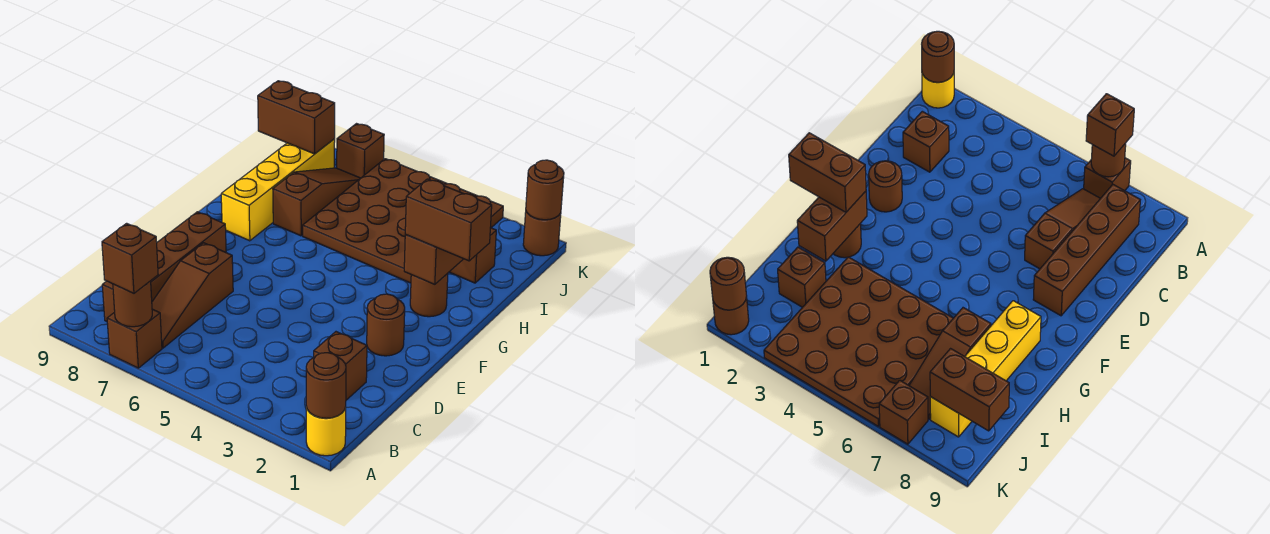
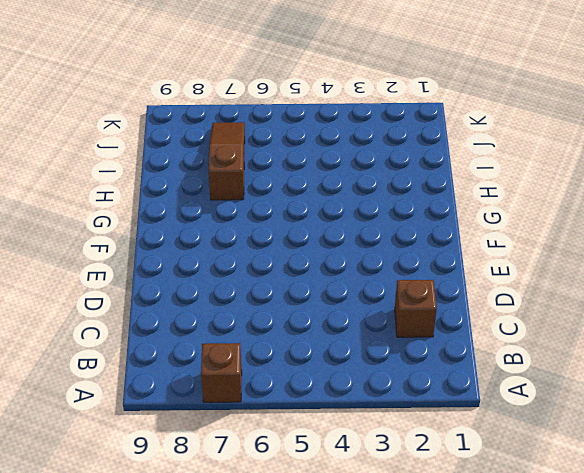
none -> yellow round brick A1 level 1
none -> brown slope B7:D7 level 1 top D
none -> brown brick B8:E8 level 1

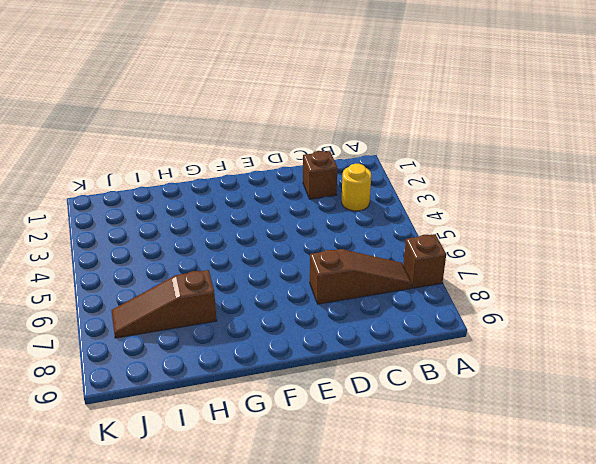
yellow round brick B3 level 1 -> yellow round brick A1 level 1
none -> brown brick B8:E8 level 1
none -> brown round brick E2 level 1
none -> brown round brick G2 level 1

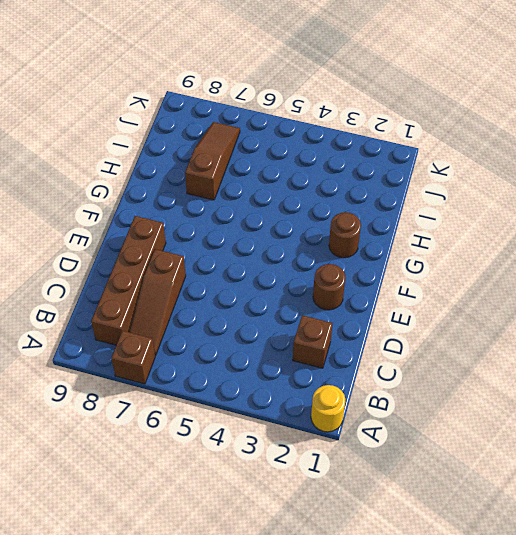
none -> yellow brick G8:J8 level 1
none -> brown plate H3:K6 level 1
none -> brown brick I2 level 1

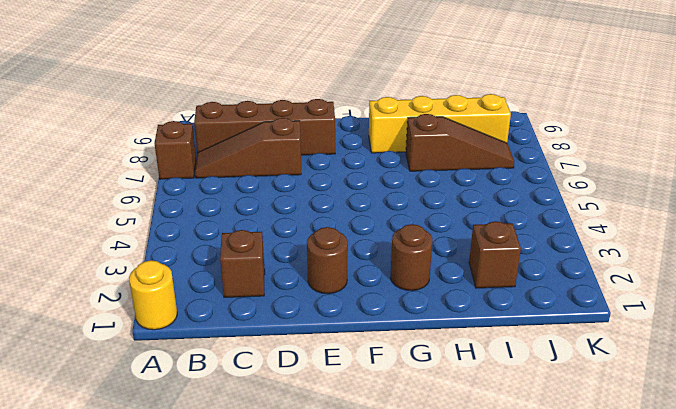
none -> brown plate H3:K6 level 1
none -> brown round brick K1 level 1
none -> brown brick K7 level 1

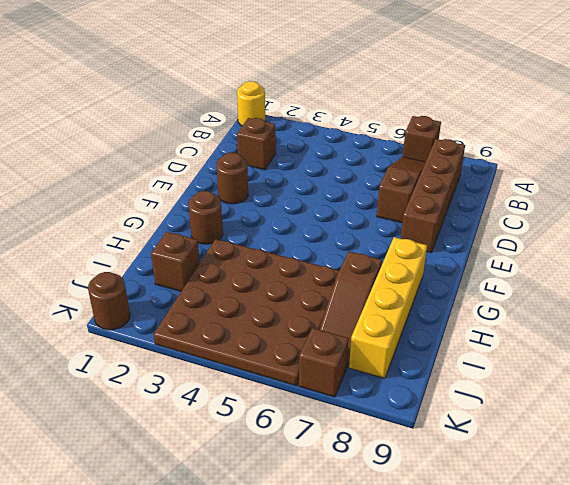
none -> brown round brick A1 level 2
none -> brown round brick A7 level 2
none -> brown brick G2:H2 level 2

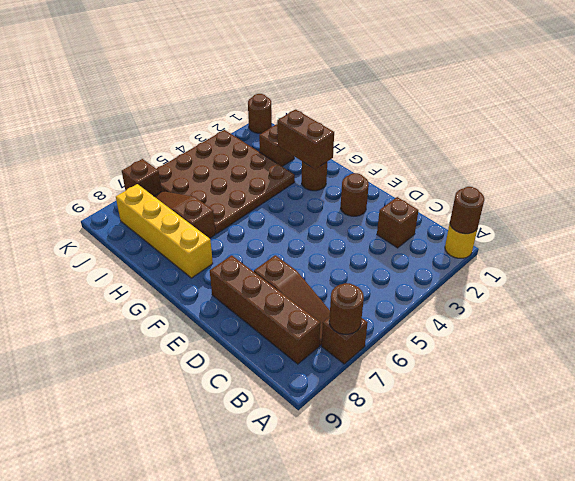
none -> brown brick J8:J9 level 2
none -> brown round brick K1 level 2
none -> brown brick A7 level 3

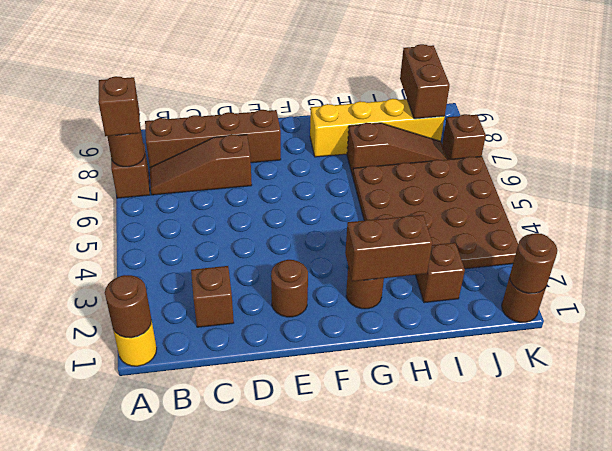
none -> brown brick G1:G2 level 3

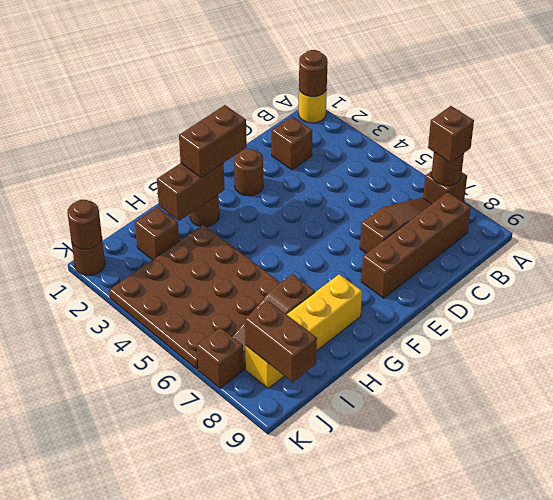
brown brick F2:G2 level 3 -> brown brick G1:G2 level 3

